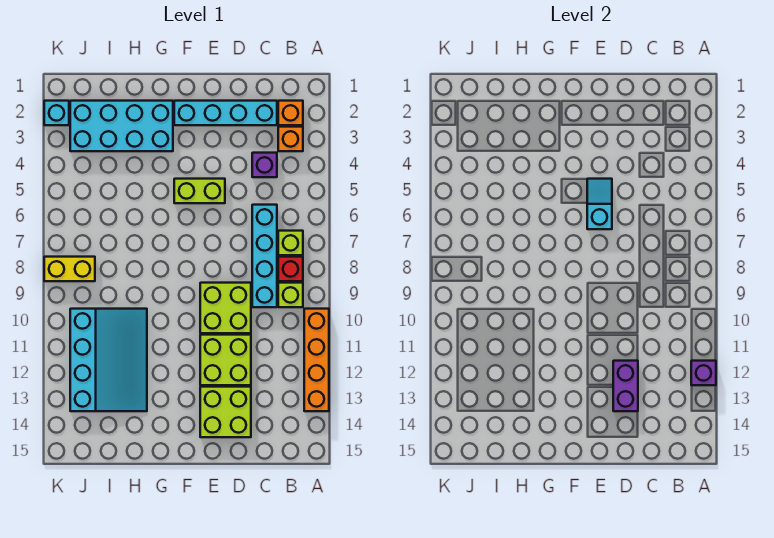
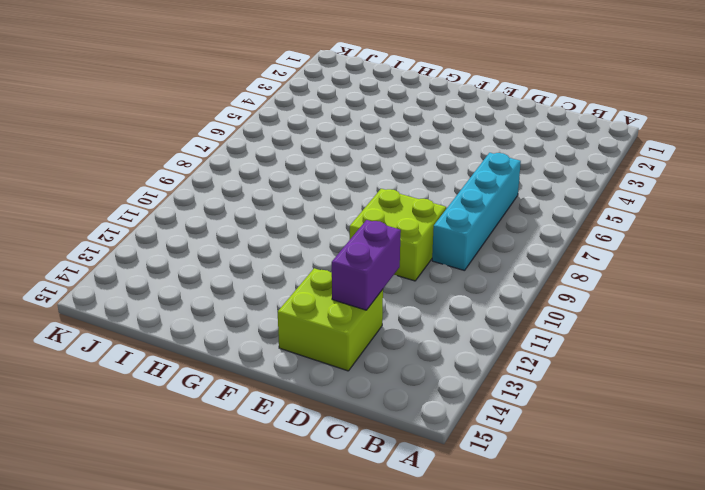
none -> orange brick A10:A13 level 1
none -> orange brick B2 level 1
none -> orange brick B3 level 1

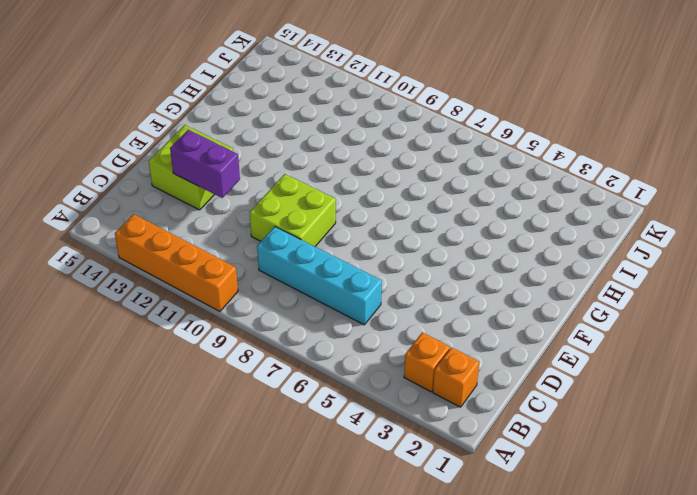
none -> lime brick B7 level 1
none -> red brick B8 level 1
none -> lime brick B9 level 1

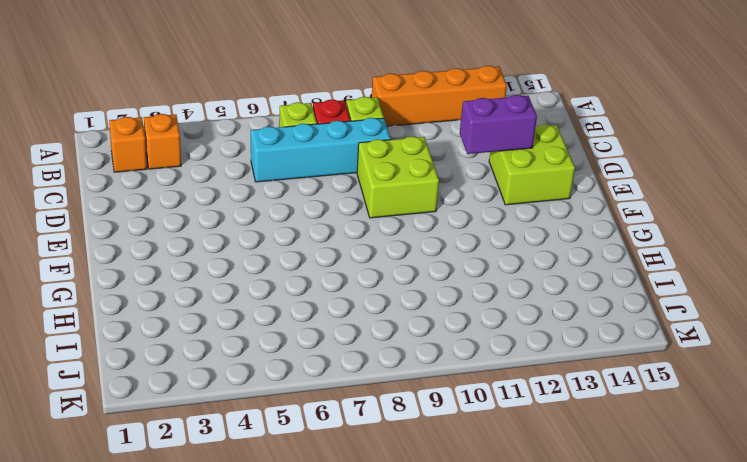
none -> cyan brick C2:F2 level 1
none -> purple brick C4 level 1
none -> lime brick D11:E12 level 1

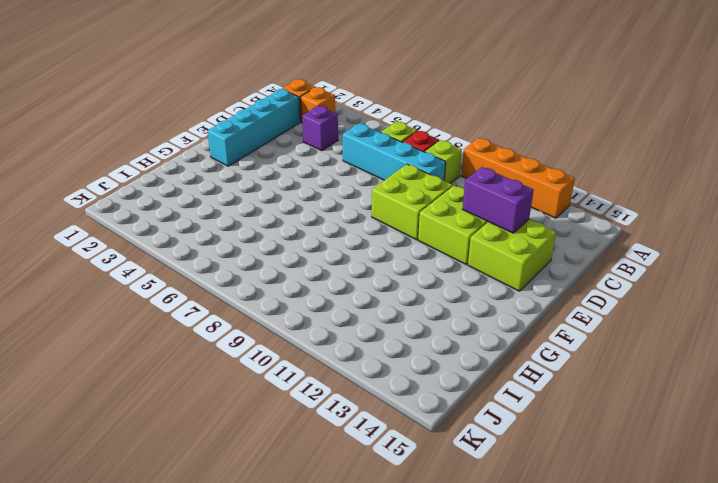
none -> lime brick E5:F5 level 1
none -> cyan brick G2:J3 level 1
none -> cyan slope H10:J13 level 1 top J

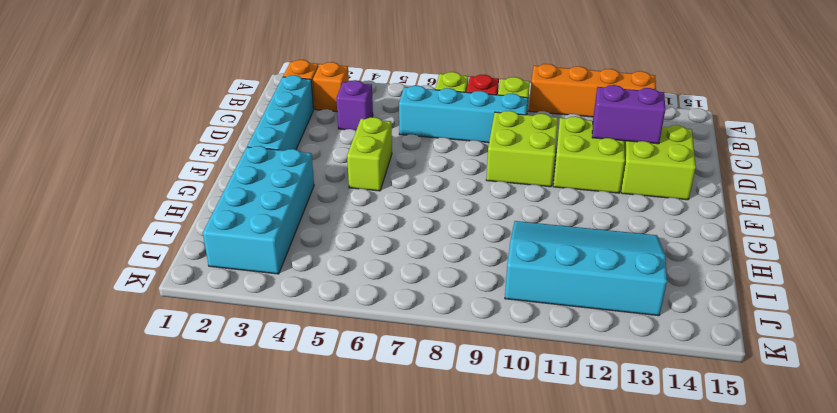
none -> yellow brick J8:K8 level 1
none -> cyan brick K2 level 1
none -> purple brick A12 level 2

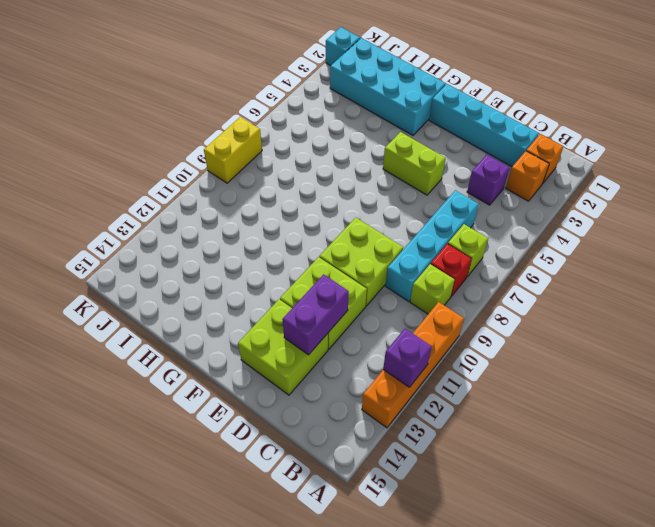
yellow brick K8:K9 level 1 -> yellow brick J8:K8 level 1
none -> cyan slope H10:J13 level 1 top J
none -> cyan slope E5:E6 level 2 top 6

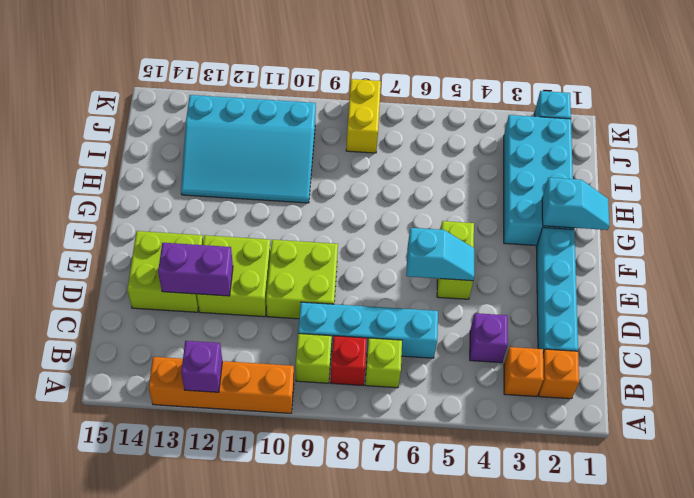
cyan slope G1:G2 level 2 top 2 -> none

